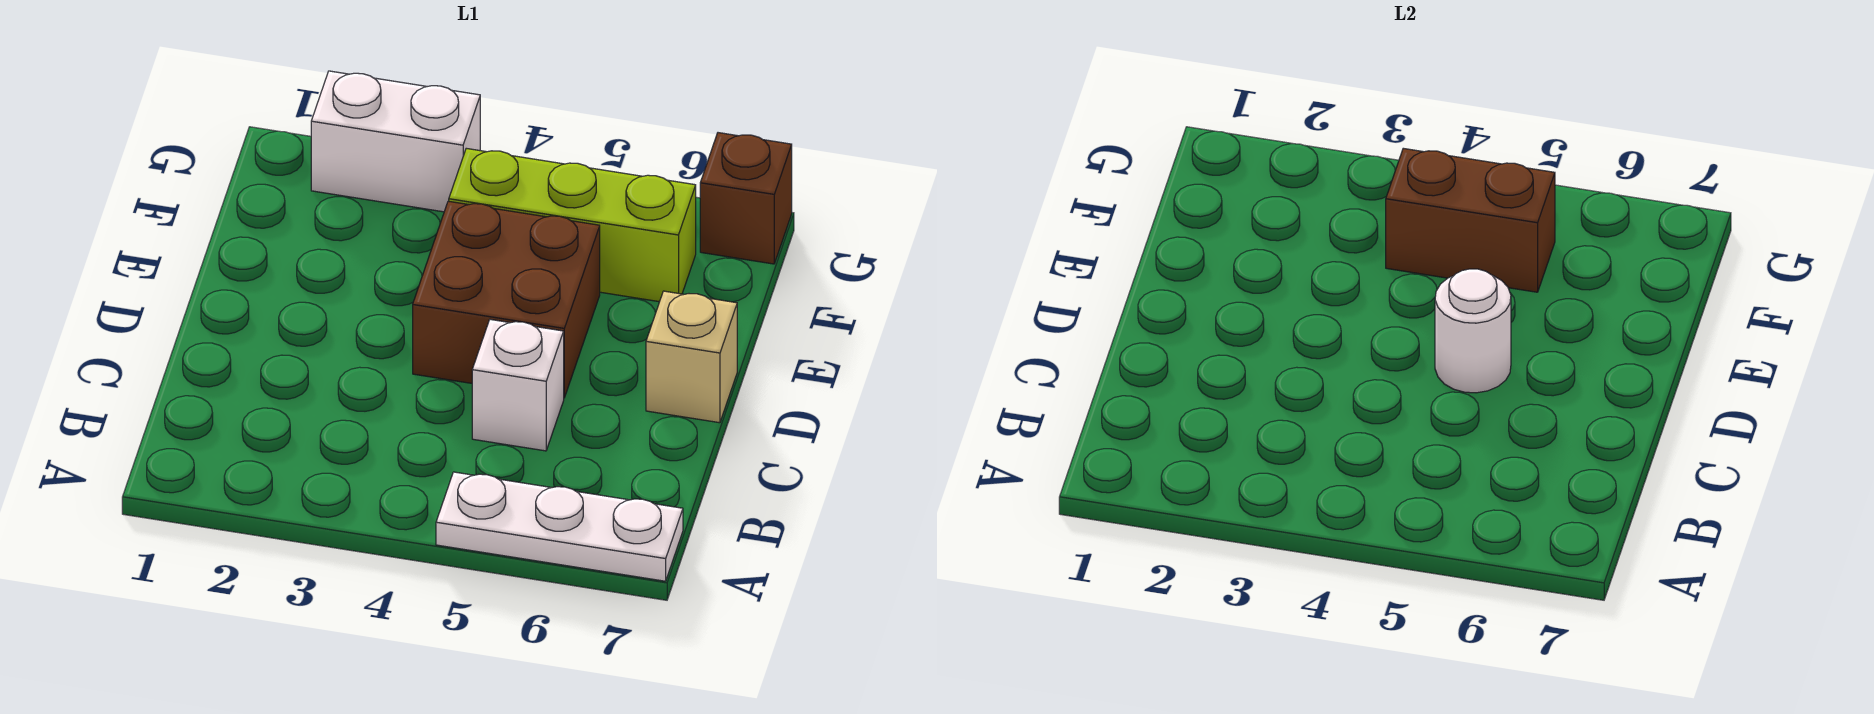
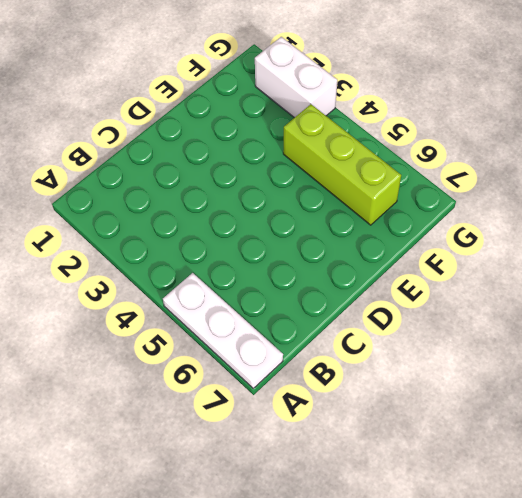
none -> white brick C5 level 1
none -> brown brick D4:E5 level 1

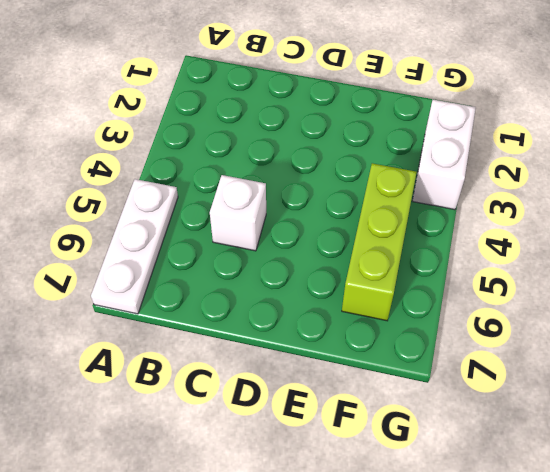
none -> brown brick D4:E5 level 1
none -> tan brick D7 level 1

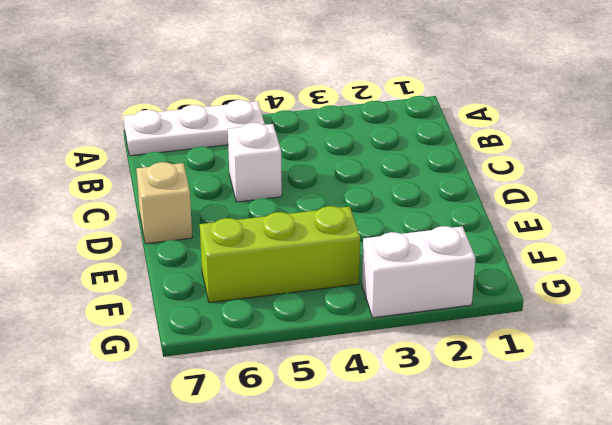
none -> brown brick D4:E5 level 1
none -> brown brick G7 level 1

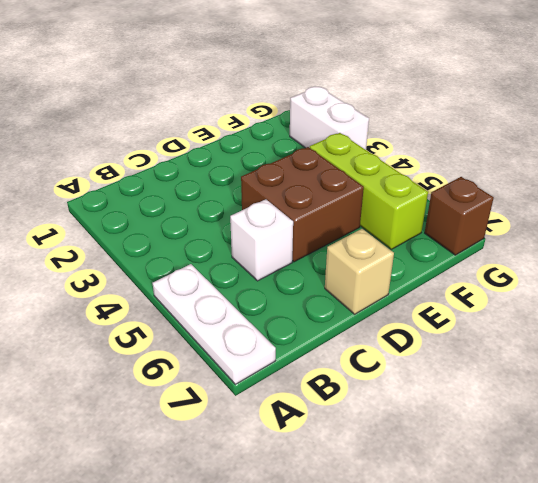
none -> white round brick D5 level 2
none -> brown brick F4:F5 level 2

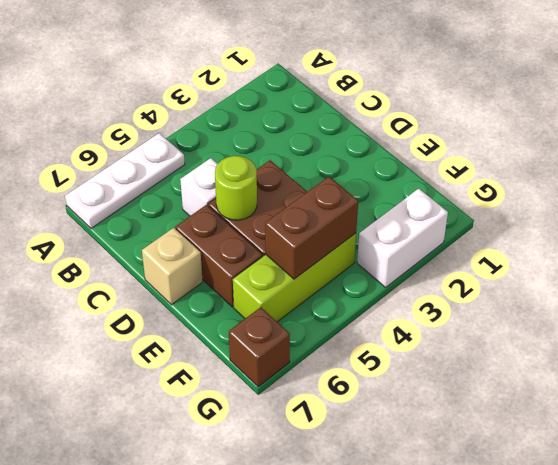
lime round brick D5 level 2 -> white round brick D5 level 2
brown brick D6:E6 level 1 -> none

